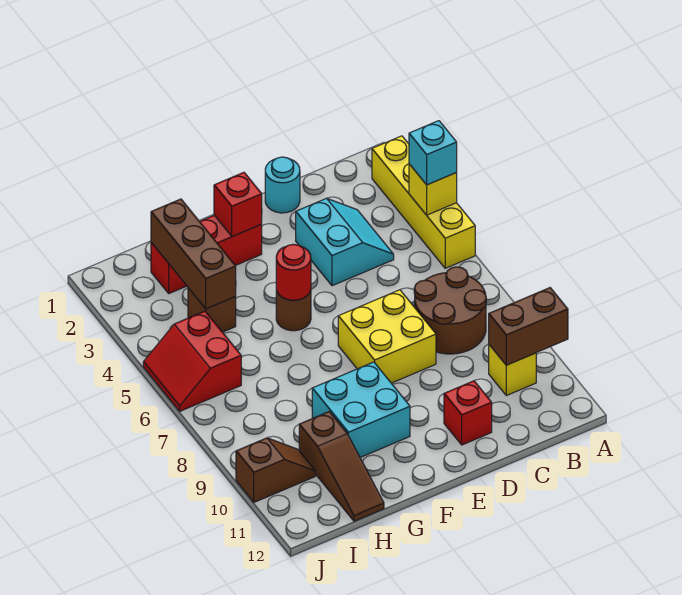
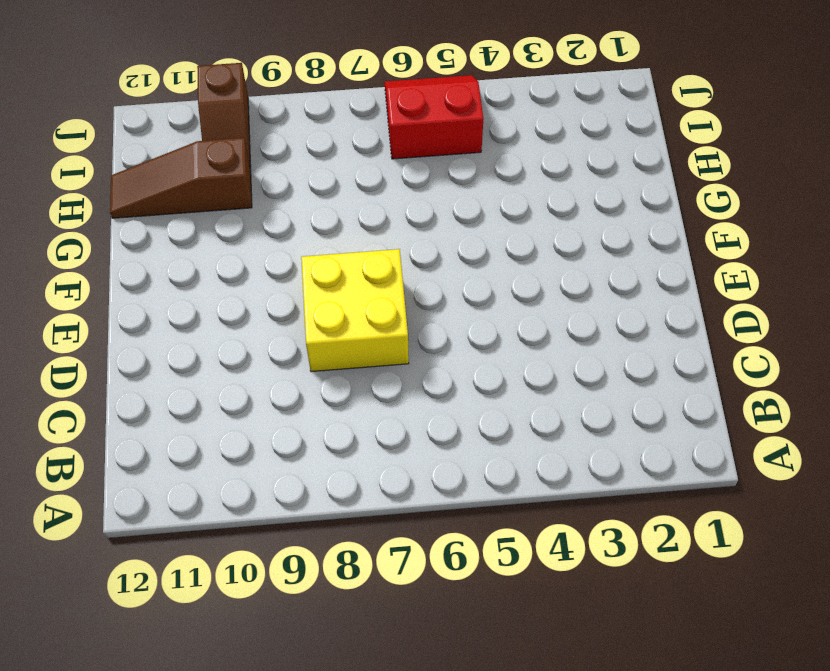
none -> yellow brick A2:A5 level 1
none -> brown round brick B7:C8 level 1
none -> yellow brick B10 level 1

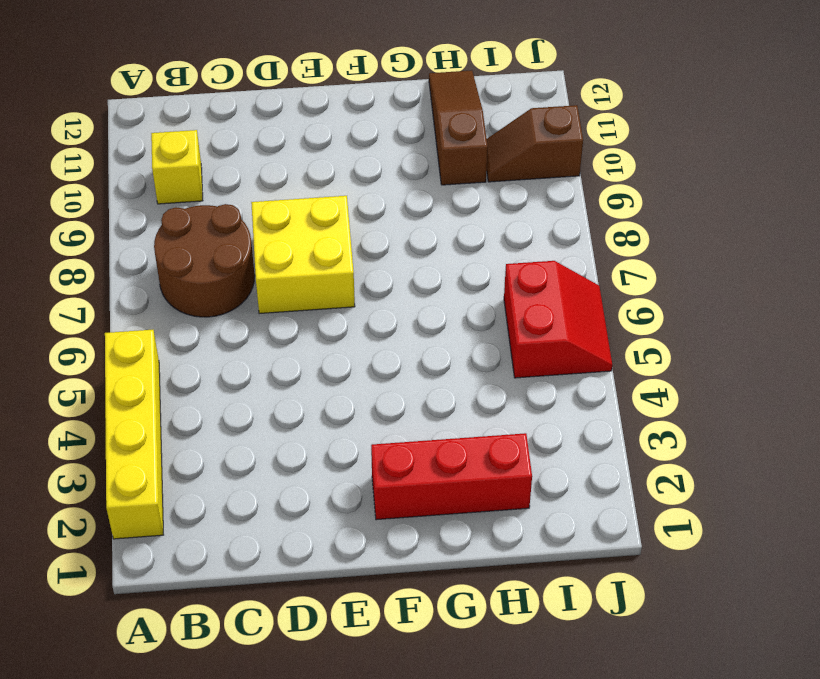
none -> cyan slope C3:D4 level 1 top D
none -> cyan round brick D1 level 1
none -> red brick D11 level 1

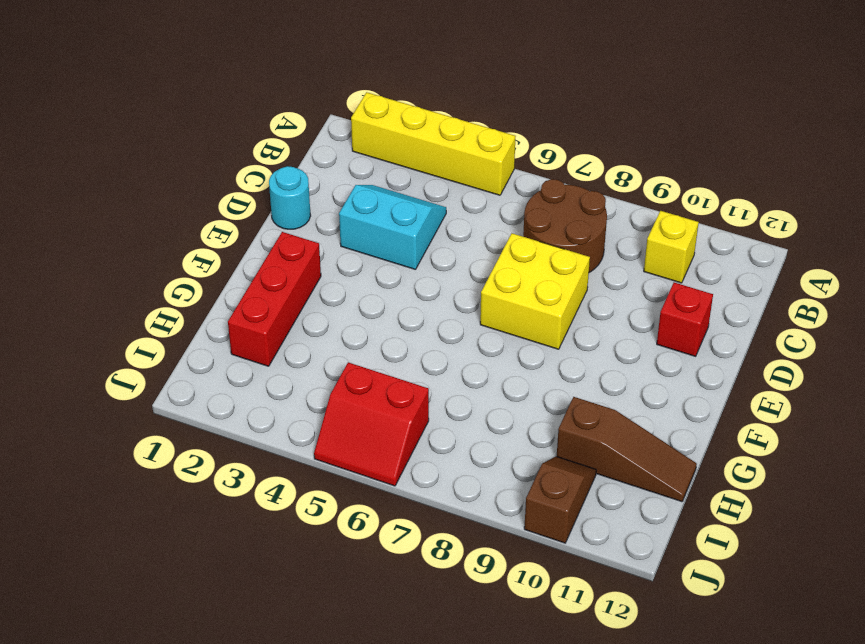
none -> brown round brick F5 level 1
none -> cyan brick F9:G10 level 1
none -> brown brick H4 level 1

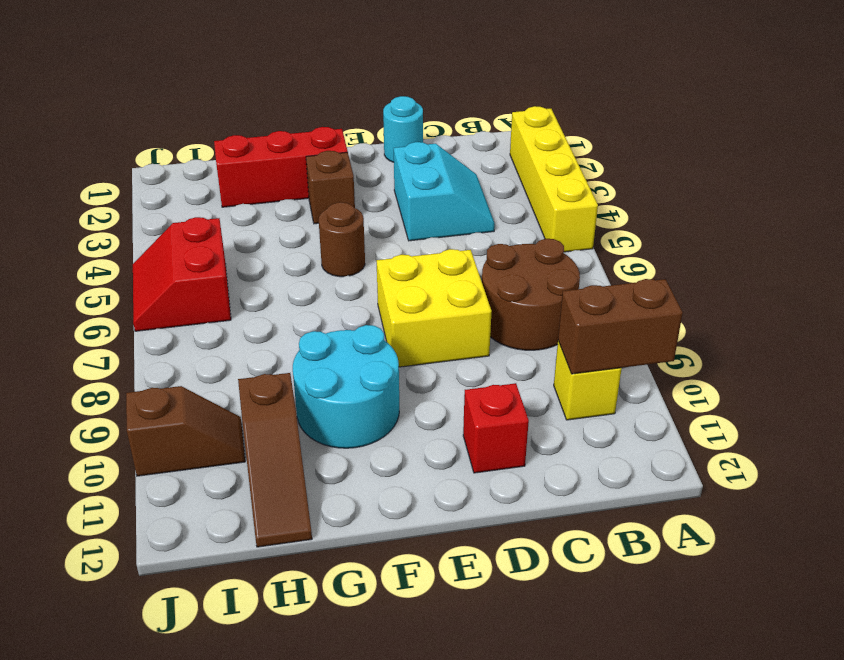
brown brick F3 level 1 -> brown brick H4 level 1
cyan round brick F9:G10 level 1 -> cyan brick F9:G10 level 1
none -> yellow brick A4 level 2
none -> red brick F2 level 2
none -> red round brick F5 level 2

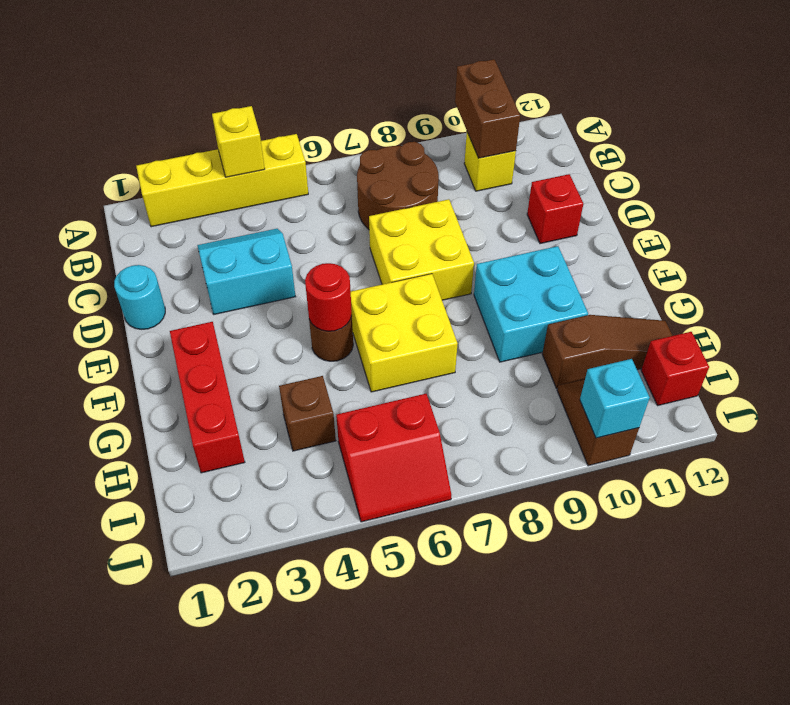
yellow brick F6:G7 level 1 -> none
red brick I12 level 1 -> red brick F2 level 2
cyan brick J10 level 2 -> cyan brick A4 level 3
none -> brown brick H2:H4 level 2

